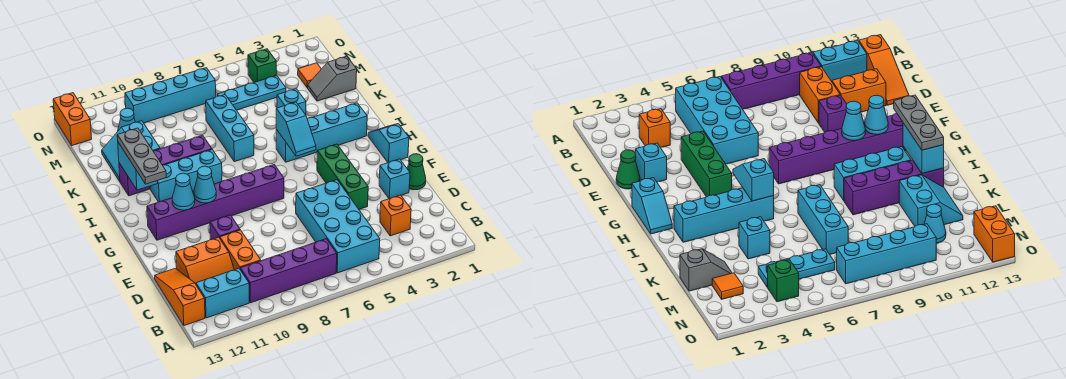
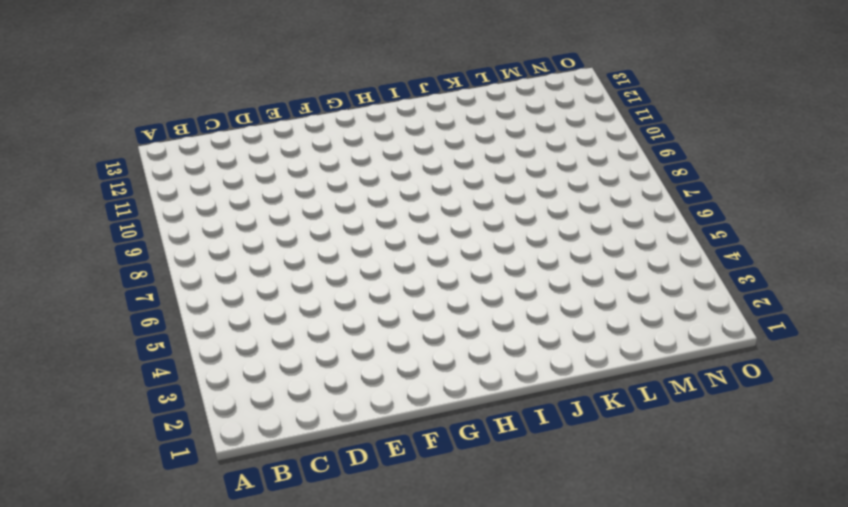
none -> cyan brick B5:E6 level 1
none -> purple brick B7:B10 level 1
none -> cyan brick B11:B12 level 1
none -> orange slope B13:D13 level 1 top B

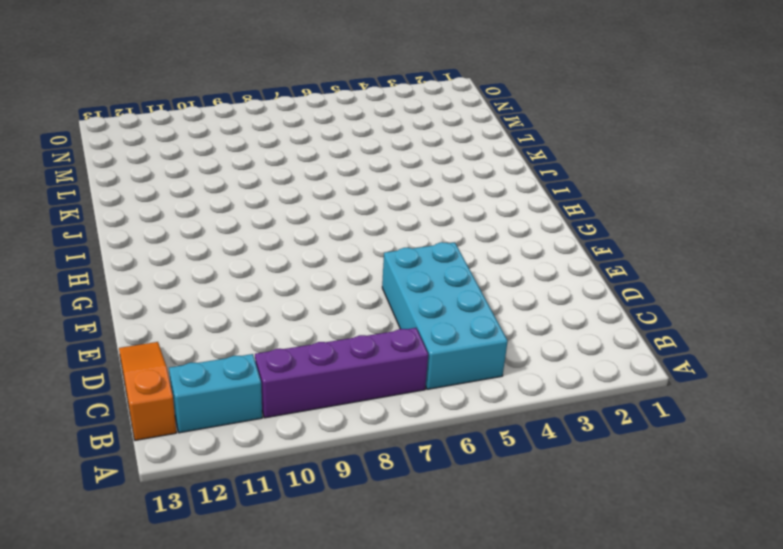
none -> orange brick C3 level 1
none -> orange brick C10:D10 level 1
none -> orange slope C11:D12 level 1 top D
none -> green cone E1 level 1

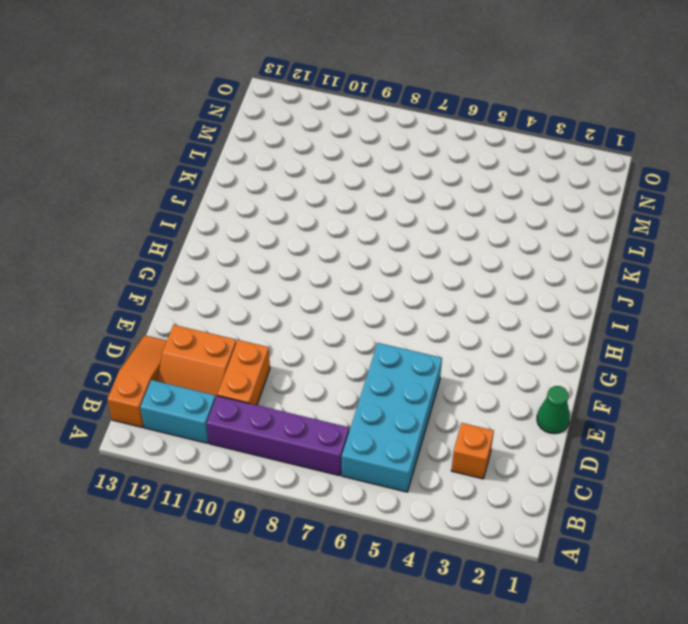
none -> cyan brick E2 level 1
none -> green brick E4:G4 level 1
none -> purple brick E10 level 1
none -> cyan slope G1:H1 level 1 top G

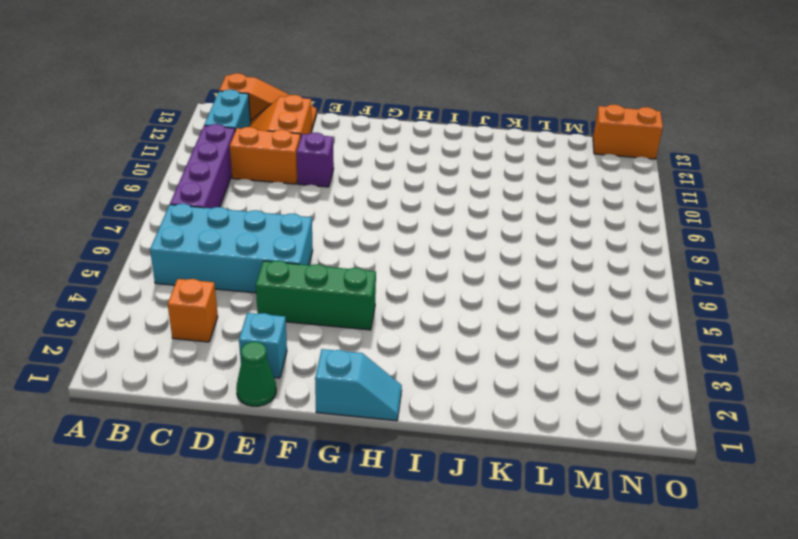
none -> purple brick G7:G12 level 1
none -> cyan brick I2:I5 level 1
none -> cyan brick I9:I11 level 1
none -> cyan brick J7:L7 level 1

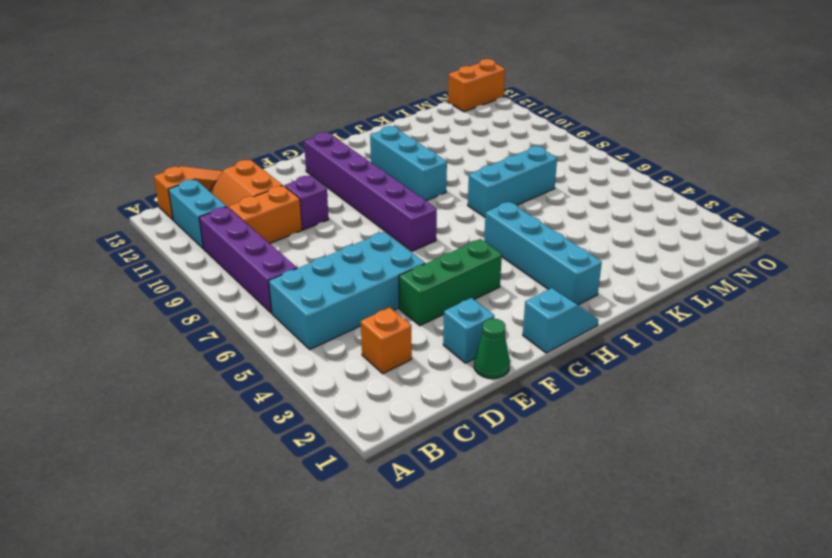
none -> purple brick J9:J12 level 1
none -> cyan brick K4 level 1
none -> cyan slope K11:L12 level 1 top 11
none -> grey slope L1:L2 level 1 top 1

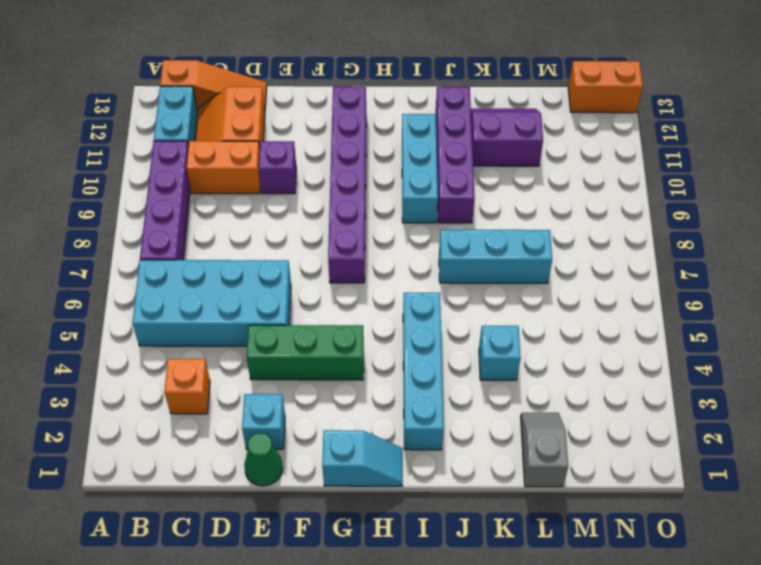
purple slope K11:L12 level 1 top 11 -> cyan slope K11:L12 level 1 top 11
none -> orange tile M2 level 1
none -> cyan plate M4:M6 level 1
none -> cyan cone M11 level 1
none -> green brick N4 level 1

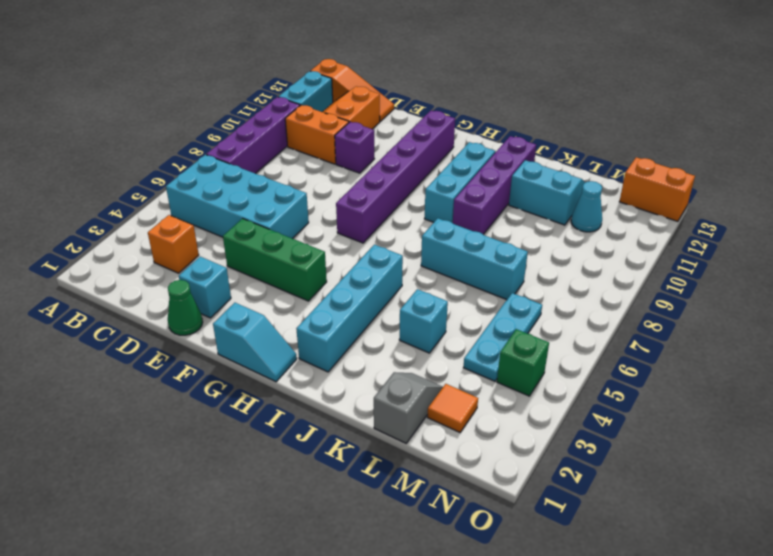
none -> cyan brick N7:N10 level 1
none -> cyan cone G10 level 2
none -> cyan cone G11 level 2
none -> cyan slope H5:I5 level 2 top I

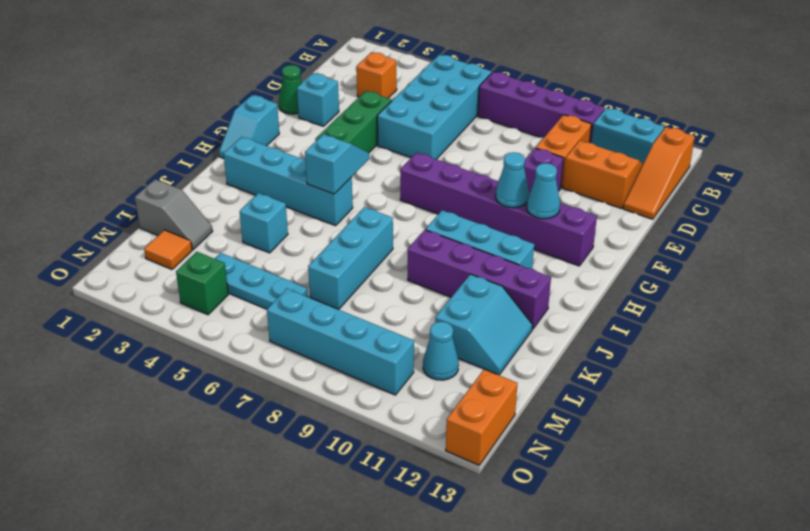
none -> cyan brick I12:J12 level 2
none -> grey plate H12:J12 level 3

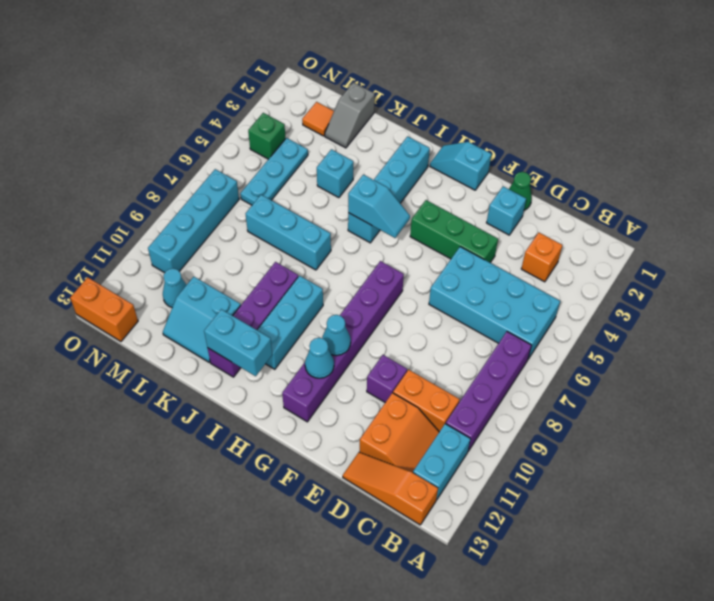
none -> grey plate H12:J12 level 3

